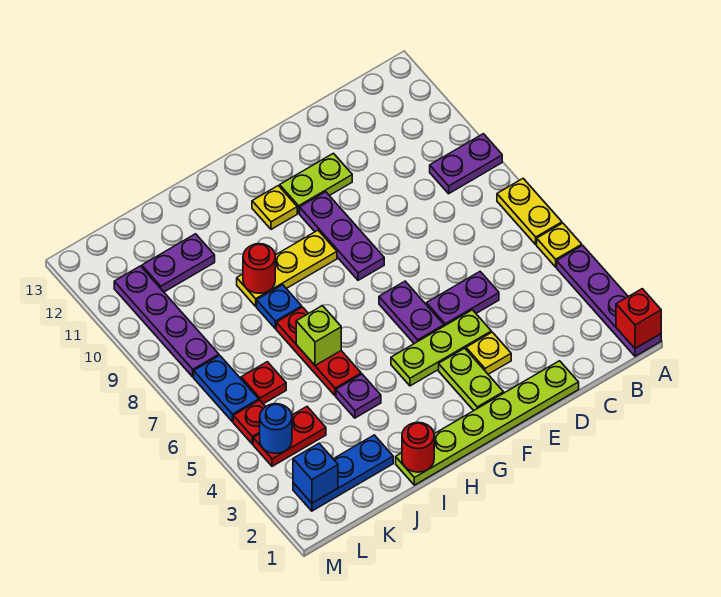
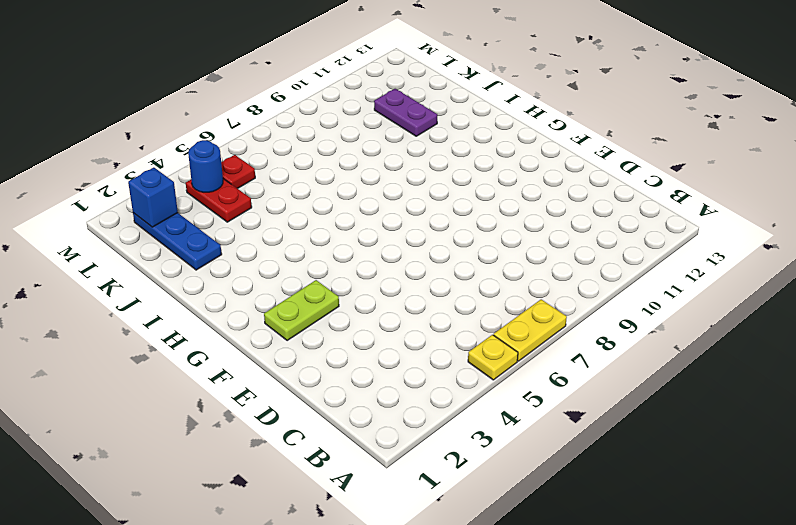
none -> purple plate A1:A4 level 1
none -> purple plate A9:B9 level 1
none -> lime plate D1:I1 level 1
none -> purple plate D5:E5 level 1

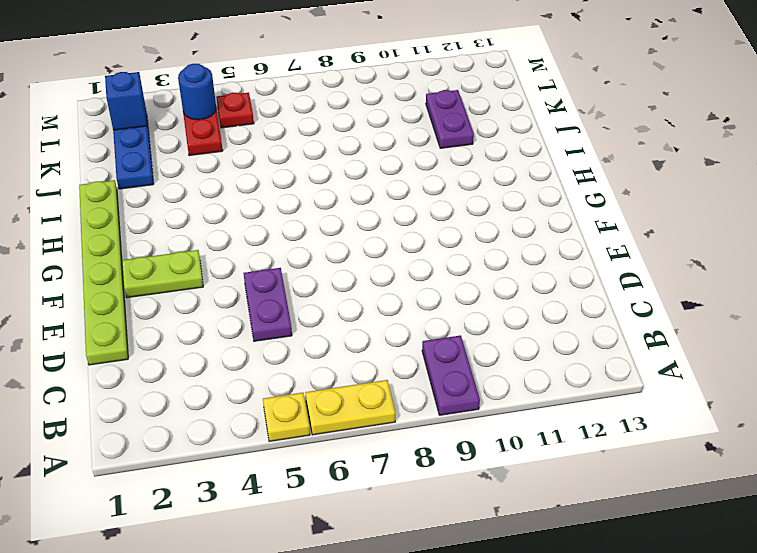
none -> purple plate A1:A4 level 1
none -> yellow plate E3 level 1
none -> lime plate E4:G4 level 1
none -> lime plate E11:F11 level 1

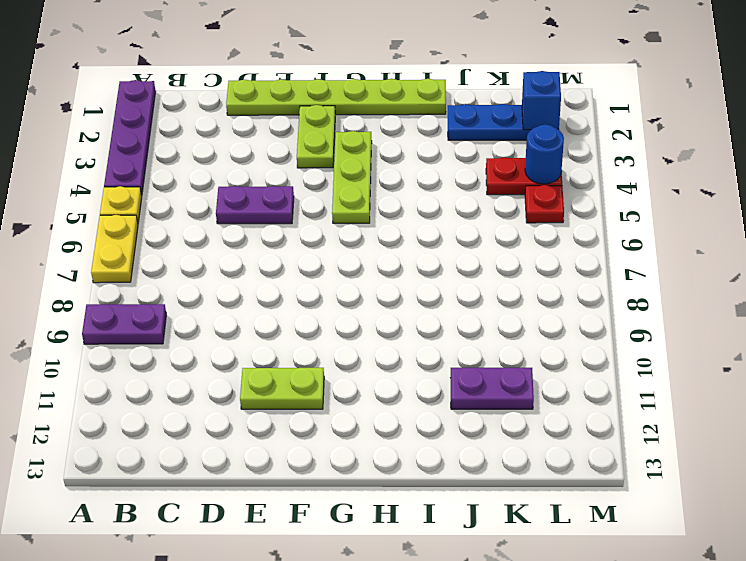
lime plate G3:G5 level 1 -> lime plate E4:G4 level 1
none -> yellow plate E3 level 1
none -> purple plate F5:F6 level 1
none -> purple plate F8:F10 level 1
none -> yellow plate G9:I9 level 1

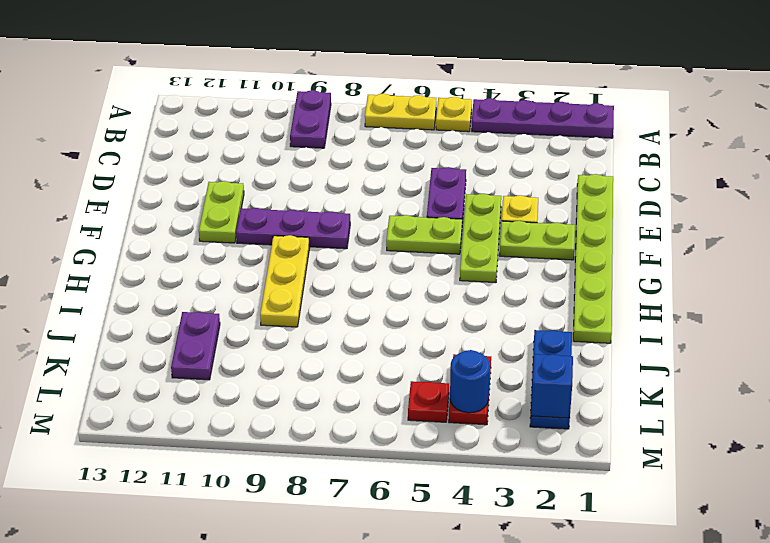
lime plate F5:F6 level 1 -> purple plate F5:F6 level 1
none -> yellow plate G11 level 1
none -> purple plate I4 level 1
none -> red plate I5:I7 level 1
none -> blue plate I8 level 1

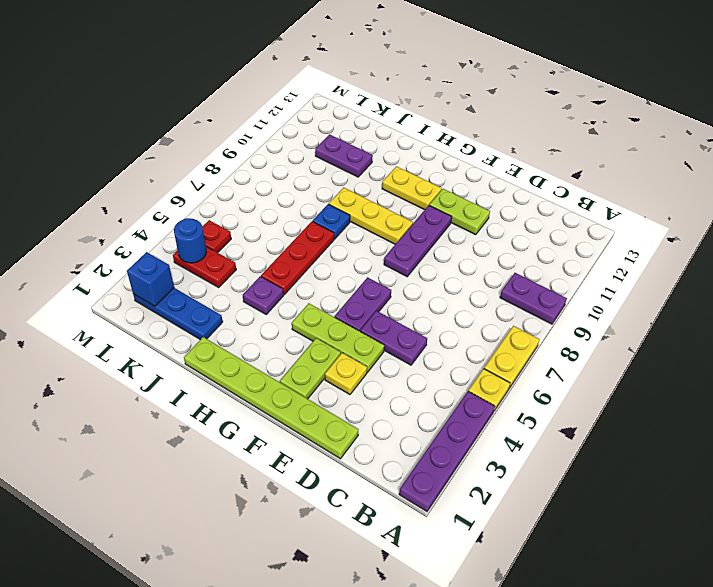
yellow plate G11:H11 level 1 -> yellow plate G11 level 1
none -> red plate K6 level 1
none -> blue plate L6:L7 level 1
none -> purple plate L8:L11 level 1
none -> red brick A1 level 2

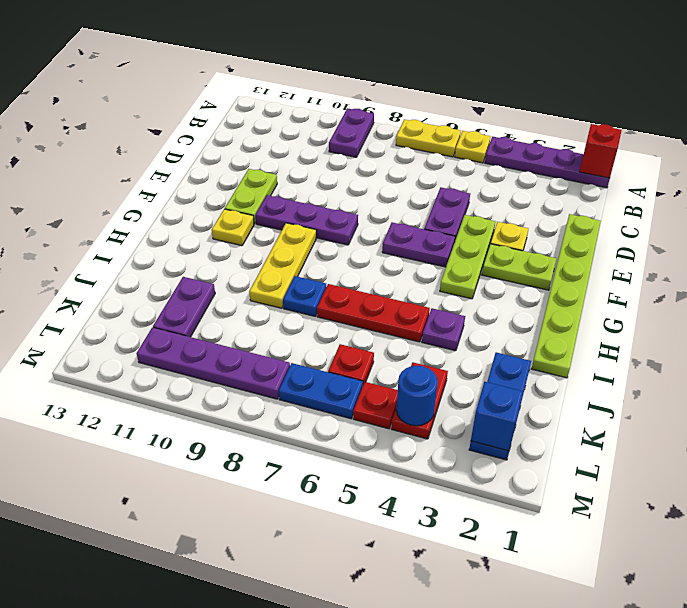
none -> red round brick I1 level 2
none -> lime brick I6 level 2
none -> red round brick I9 level 2

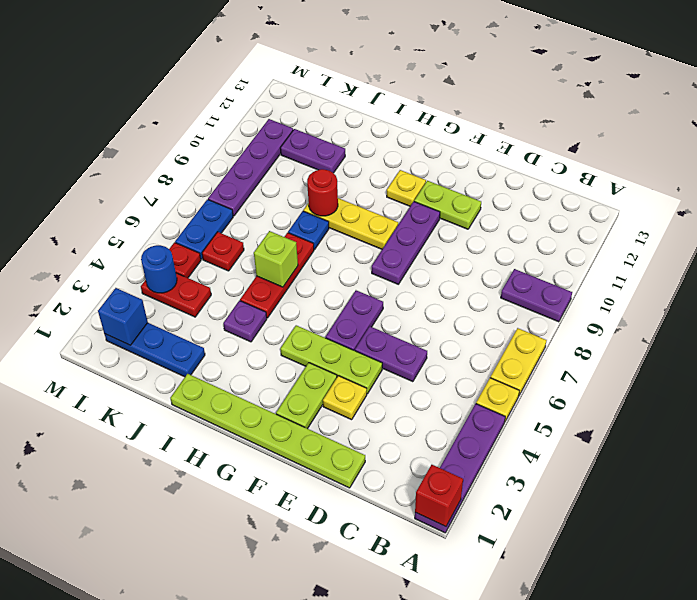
none -> red round brick I1 level 2

